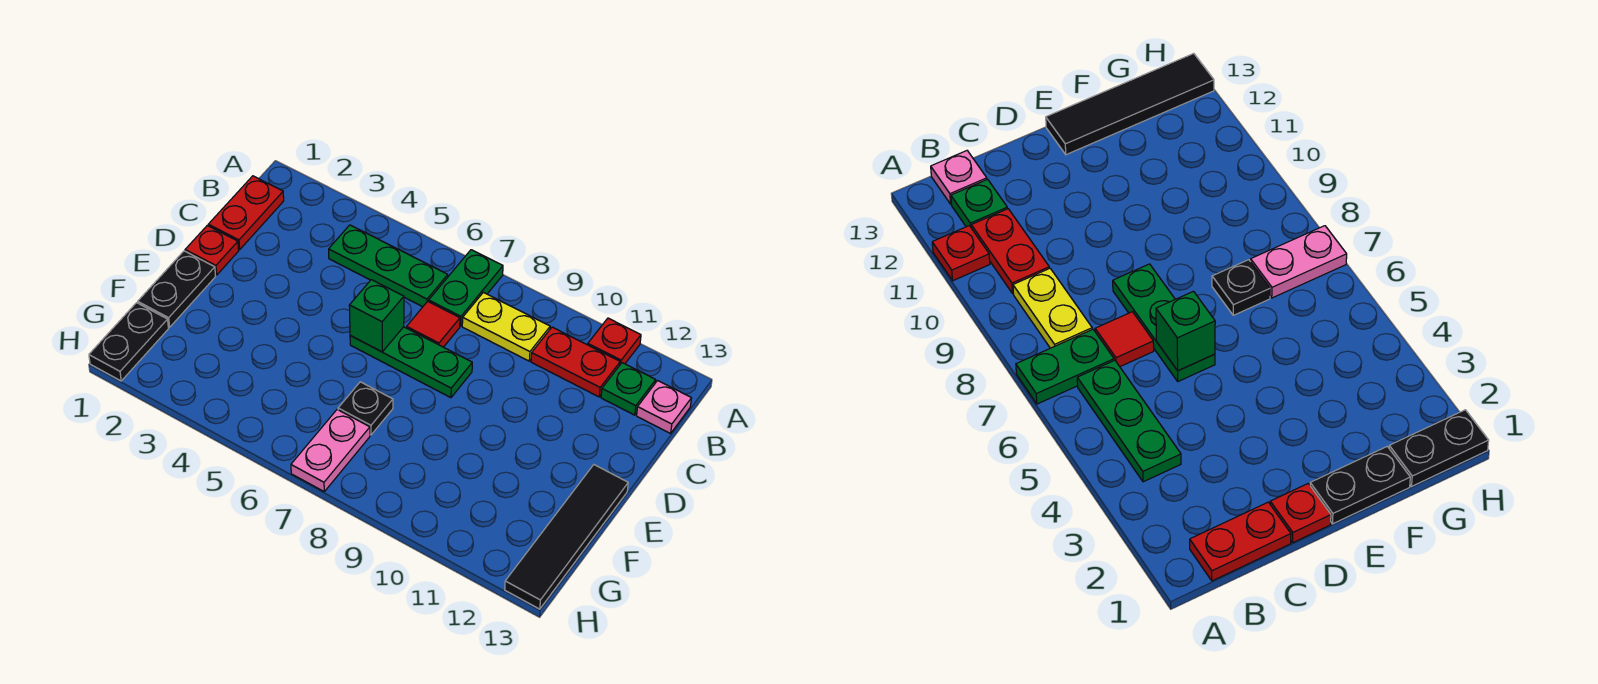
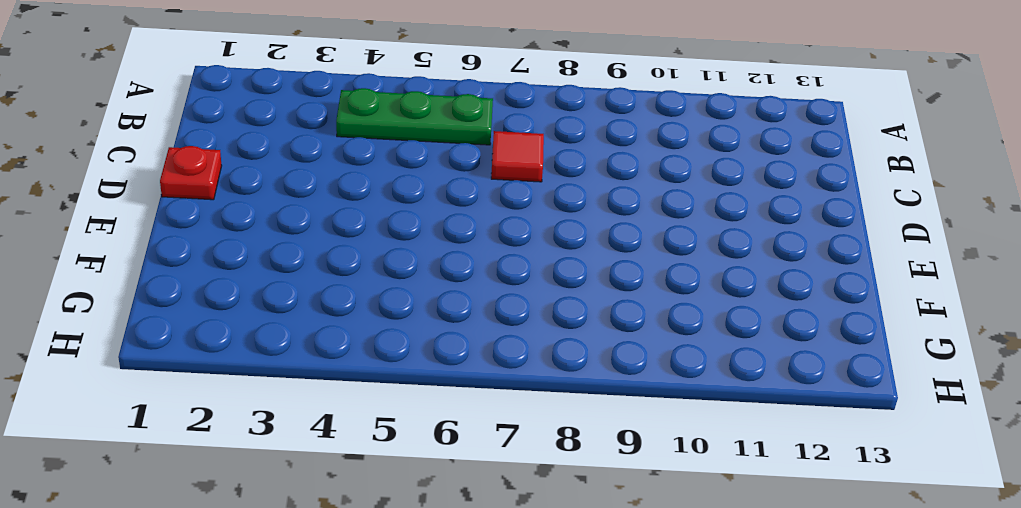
none -> green plate A7:B7 level 1
none -> red plate A11 level 1
none -> red plate B1:C1 level 1

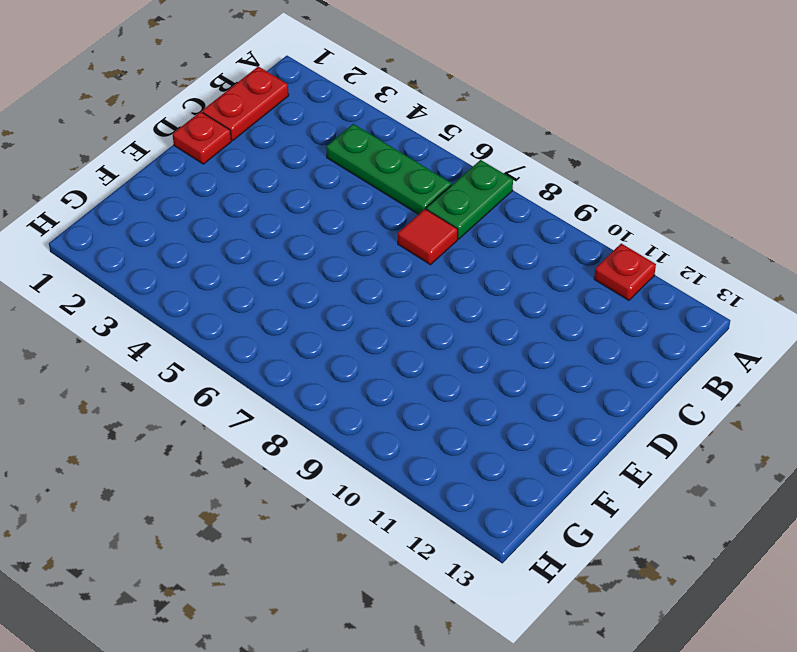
none -> yellow plate B8:B9 level 1
none -> red plate B10:B11 level 1
none -> green plate B12 level 1

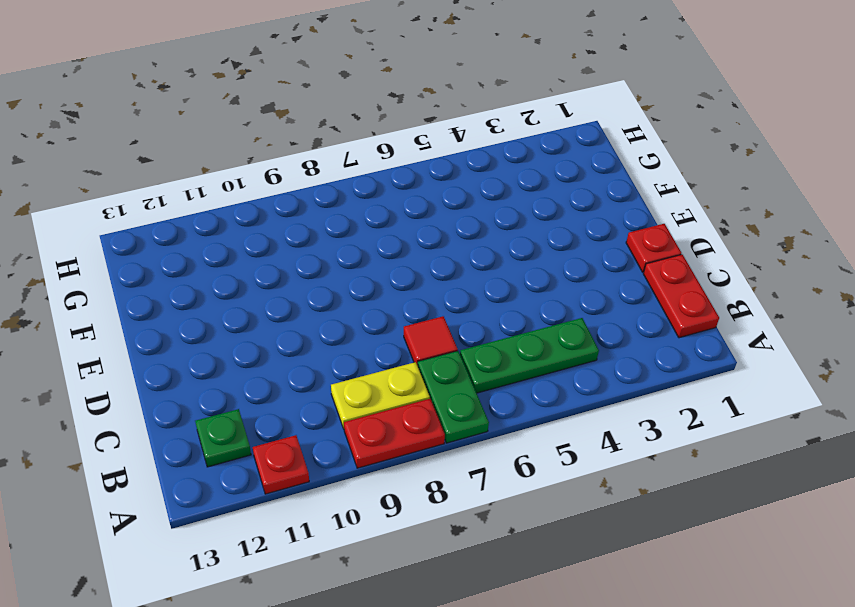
red plate A8:A9 level 1 -> red plate B10:B11 level 1
none -> pink plate B13 level 1
none -> green plate D6:D8 level 1
none -> black plate E1:F1 level 1

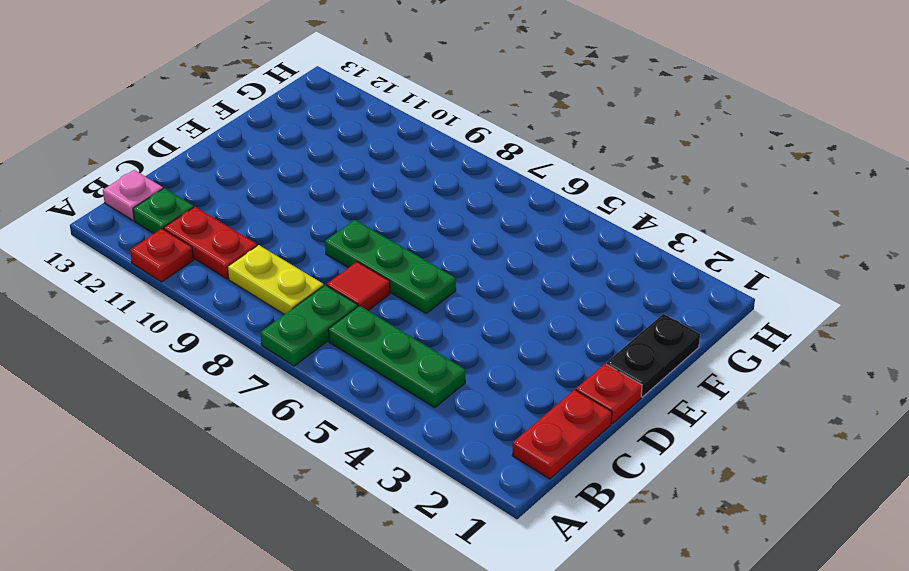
none -> black tile E13:H13 level 1
none -> black plate F7 level 1
none -> black plate G1:H1 level 1

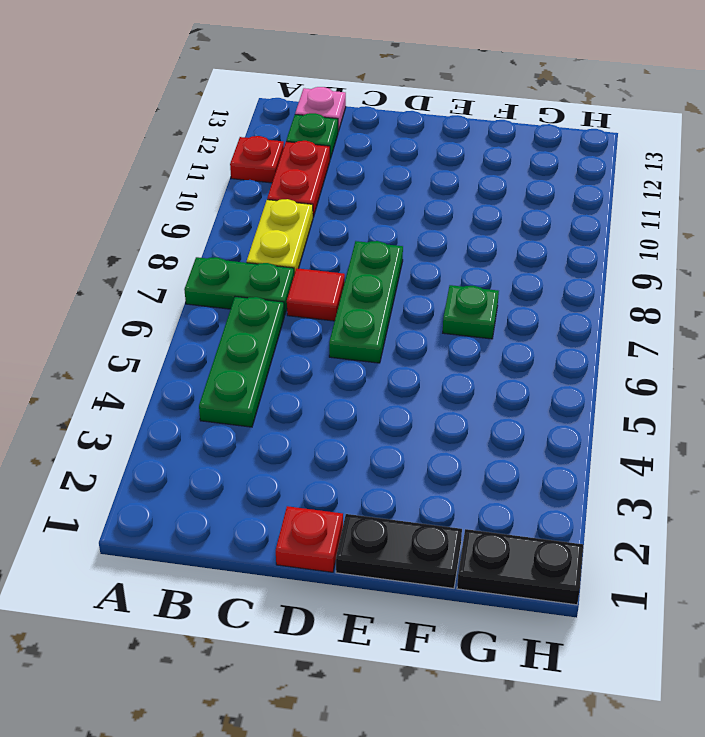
green plate F7 level 1 -> black plate F7 level 1
none -> red plate B1:C1 level 1
none -> black tile E13:H13 level 1
none -> pink plate G7:H7 level 1

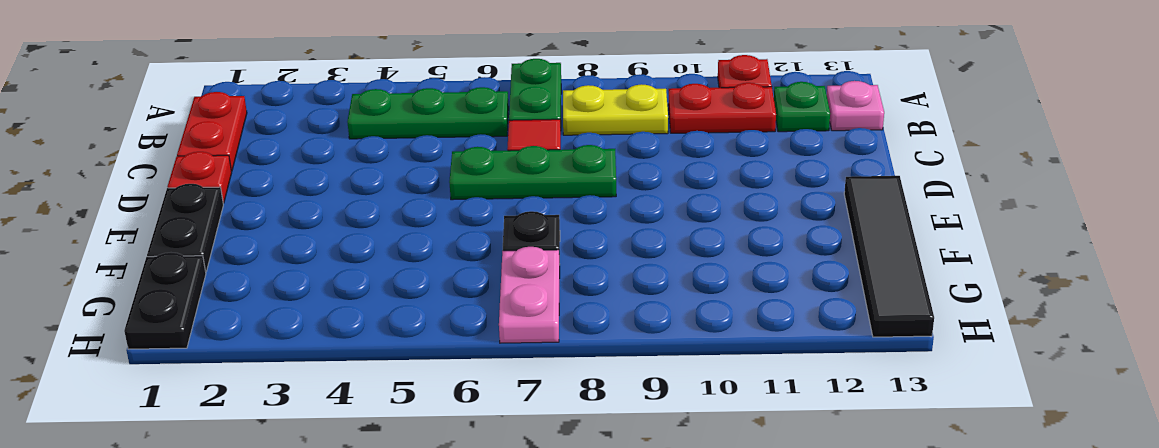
none -> green brick D6 level 2

